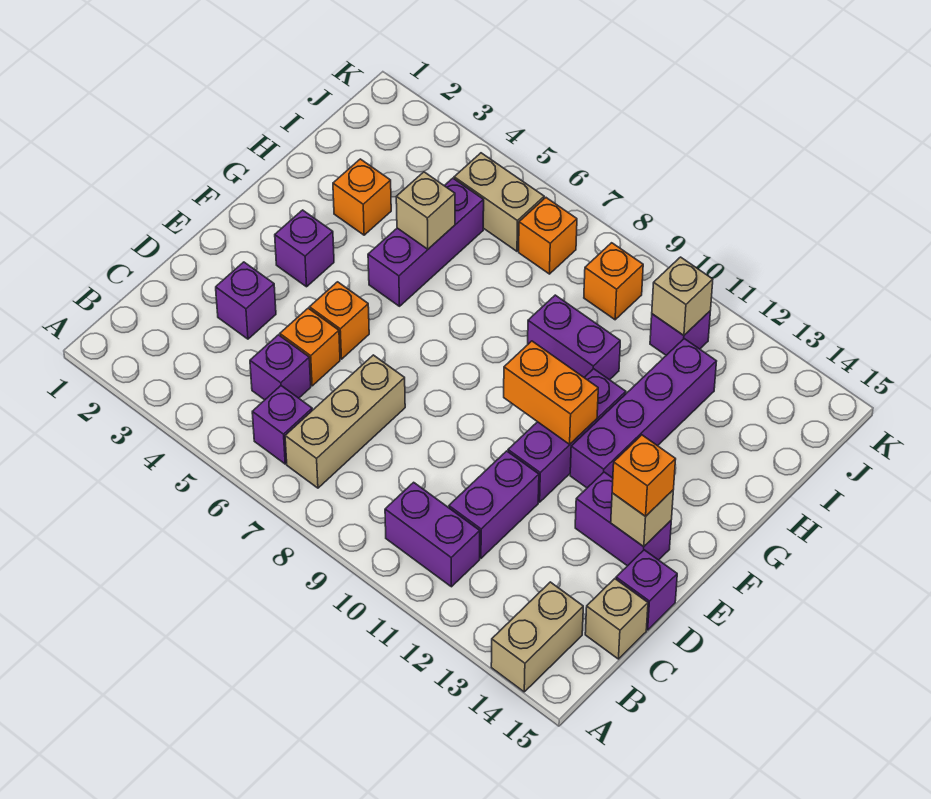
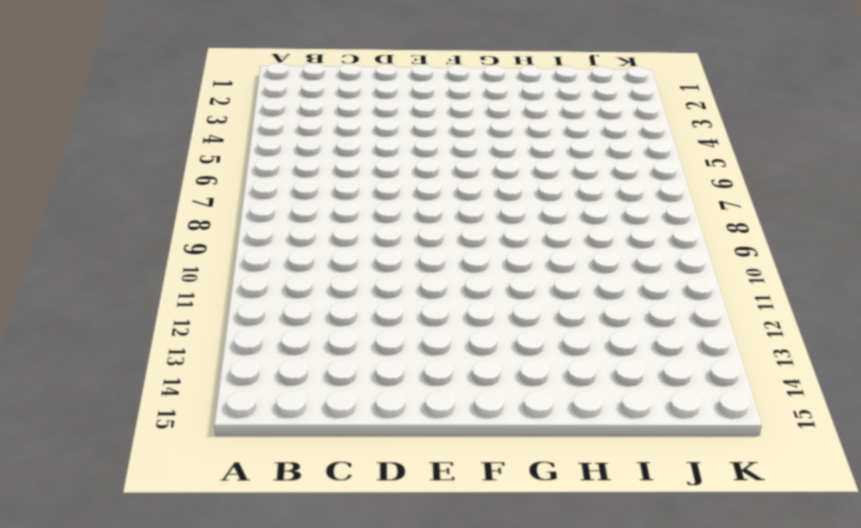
none -> tan brick A14:B14 level 1
none -> purple brick B6 level 1
none -> tan brick B7:D7 level 1

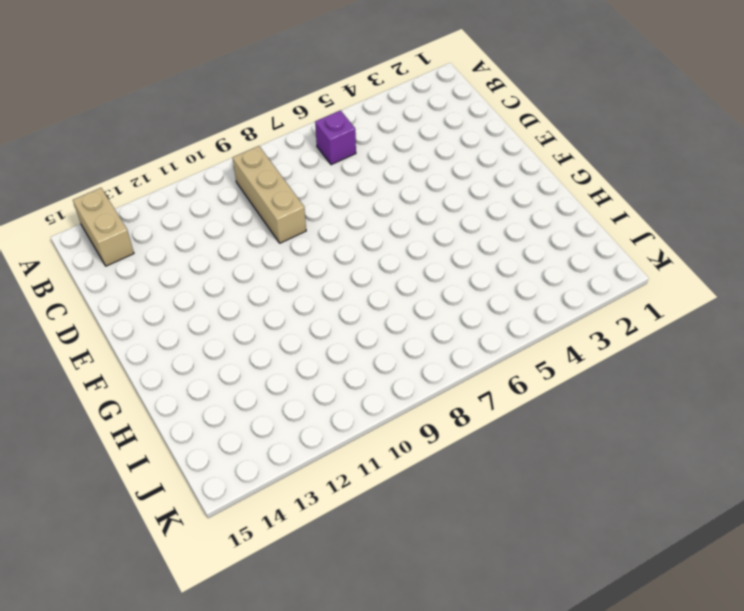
tan brick B9:D9 level 1 -> tan brick B7:D7 level 1
none -> purple brick B10:B11 level 1
none -> purple brick C5 level 1
none -> purple brick C11:D11 level 1

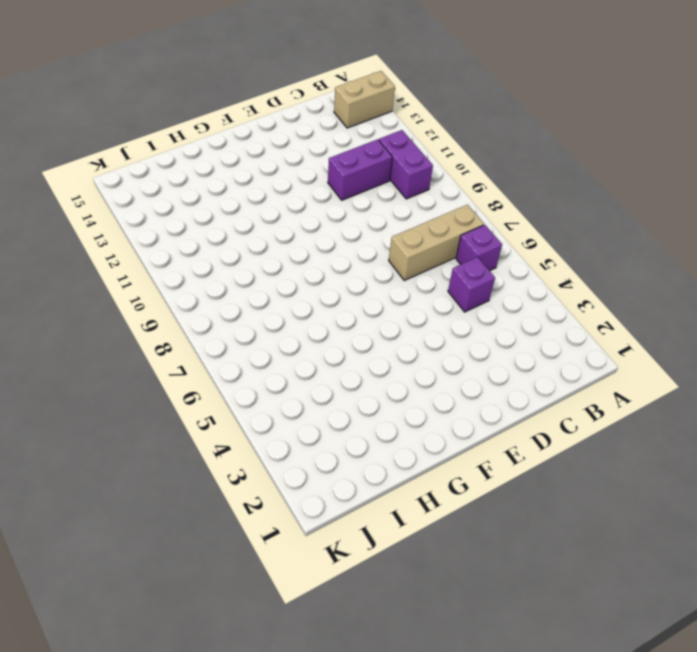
none -> tan brick C15 level 1
none -> purple brick D3 level 1
none -> orange brick D5 level 1

